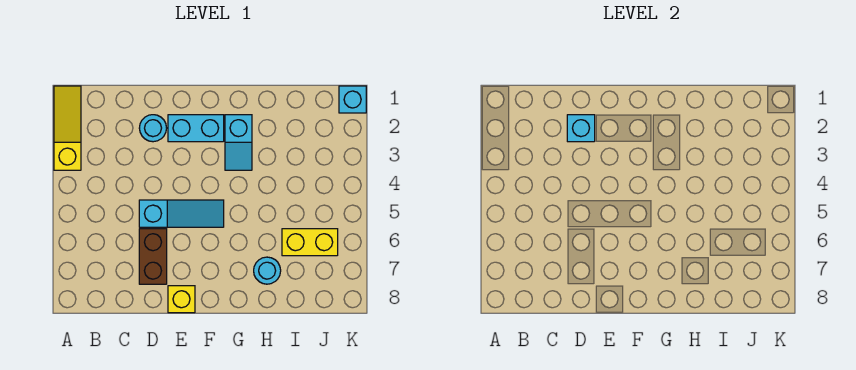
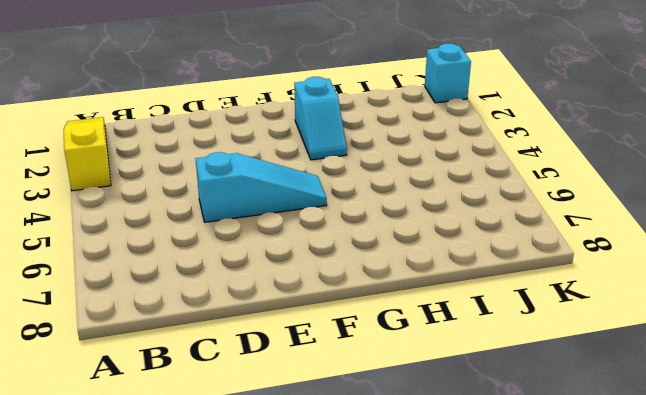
none -> cyan round brick D2 level 1
none -> brown brick D6:D7 level 1

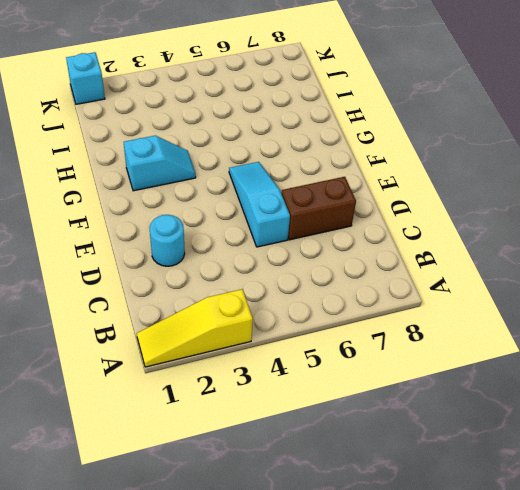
none -> cyan brick E2:F2 level 1
none -> yellow brick E8 level 1

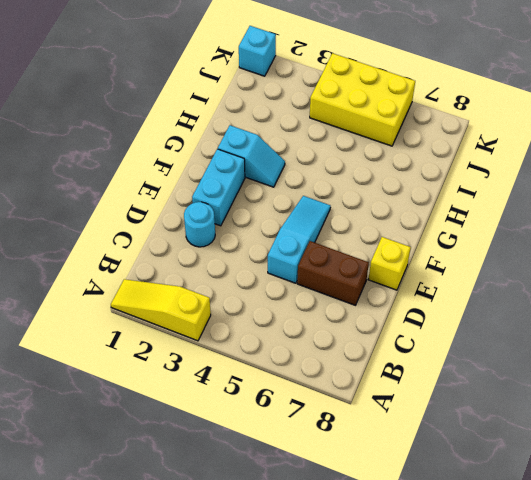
yellow brick J4:K6 level 1 -> yellow brick I6:J6 level 1
none -> cyan round brick H7 level 1
none -> cyan brick D2 level 2

